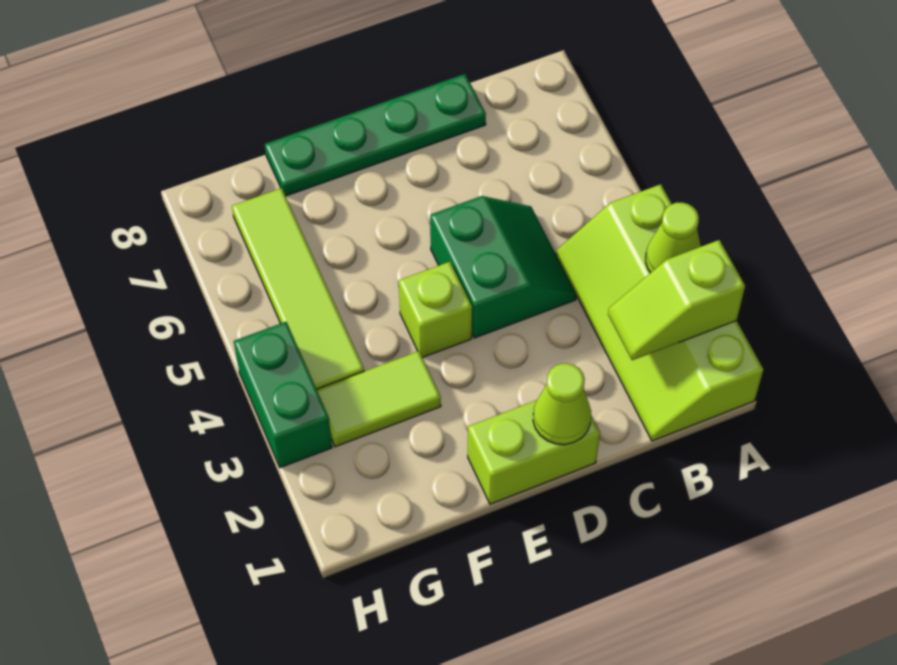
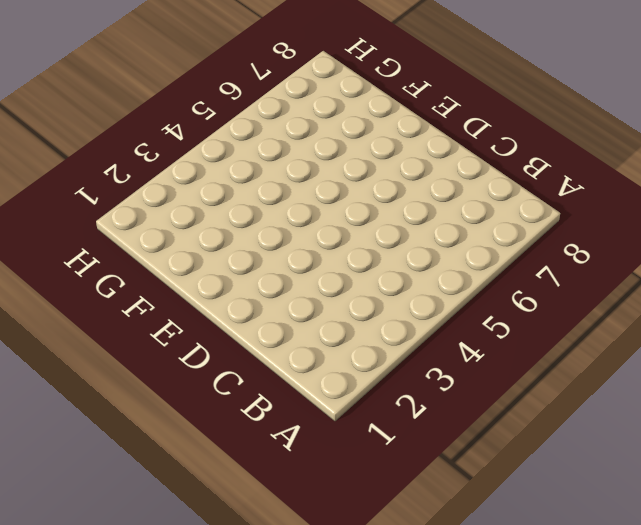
none -> lime slope A1:B4 level 1 top A
none -> green slope C4:D5 level 1 top D

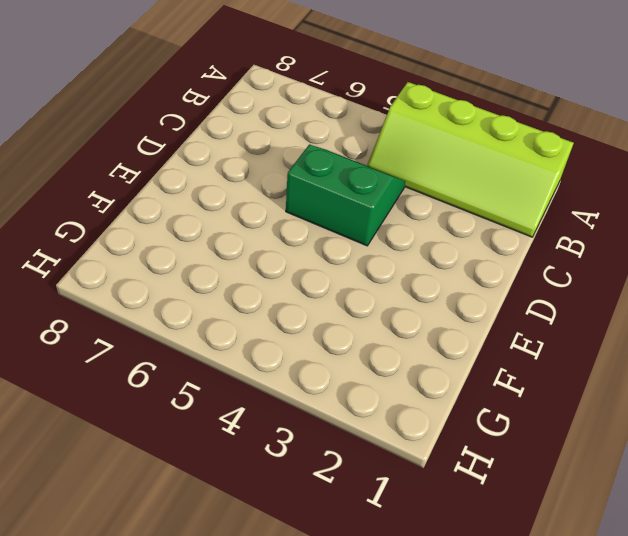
none -> green plate C8:F8 level 1
none -> lime brick D1:E1 level 1

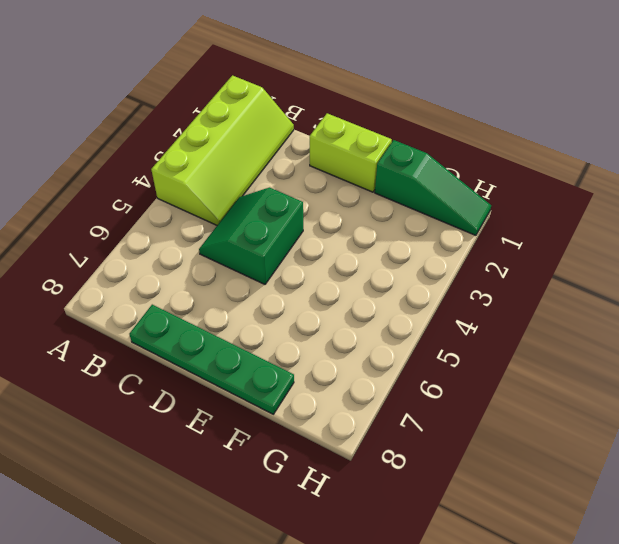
green slope F1:H1 level 1 top F -> none
none -> lime brick E4 level 1
none -> lime tile F3:G3 level 1

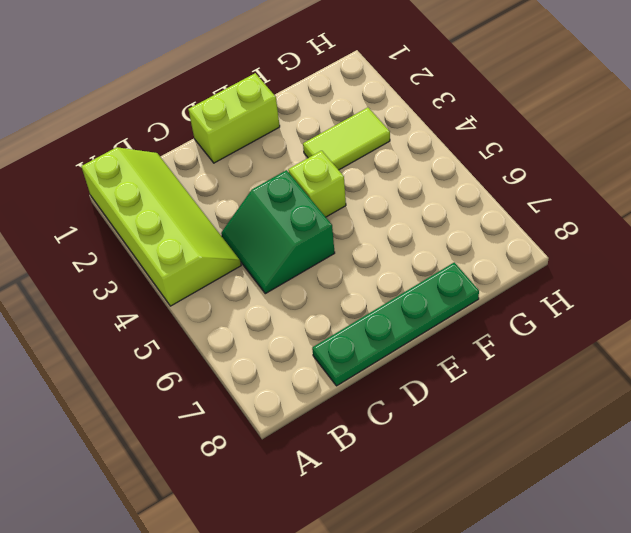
none -> lime tile G4:G7 level 1
none -> green brick H3:H4 level 1

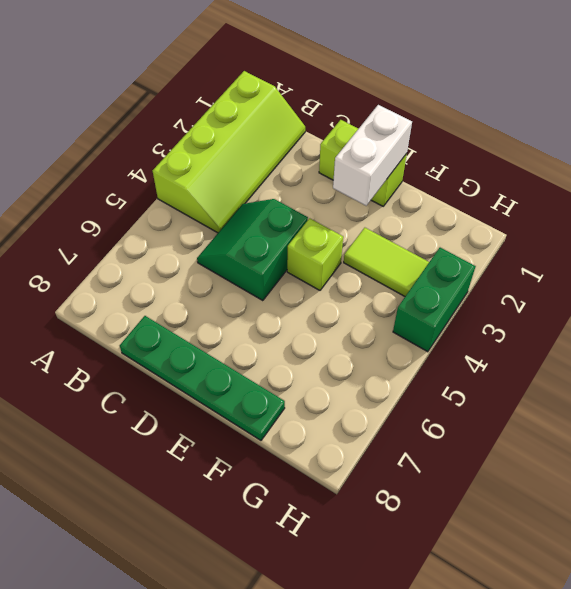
white brick E1:E2 level 2 -> none
none -> lime tile G4:G7 level 1
none -> lime slope A2:B2 level 2 top A

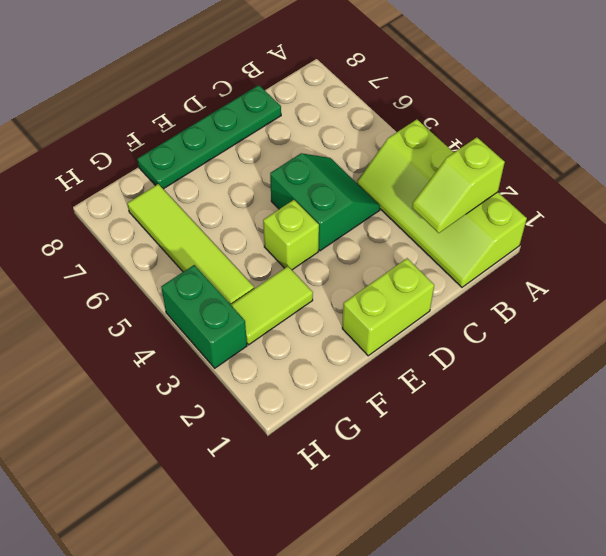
none -> lime cone A3 level 2
none -> lime cone D1 level 2

